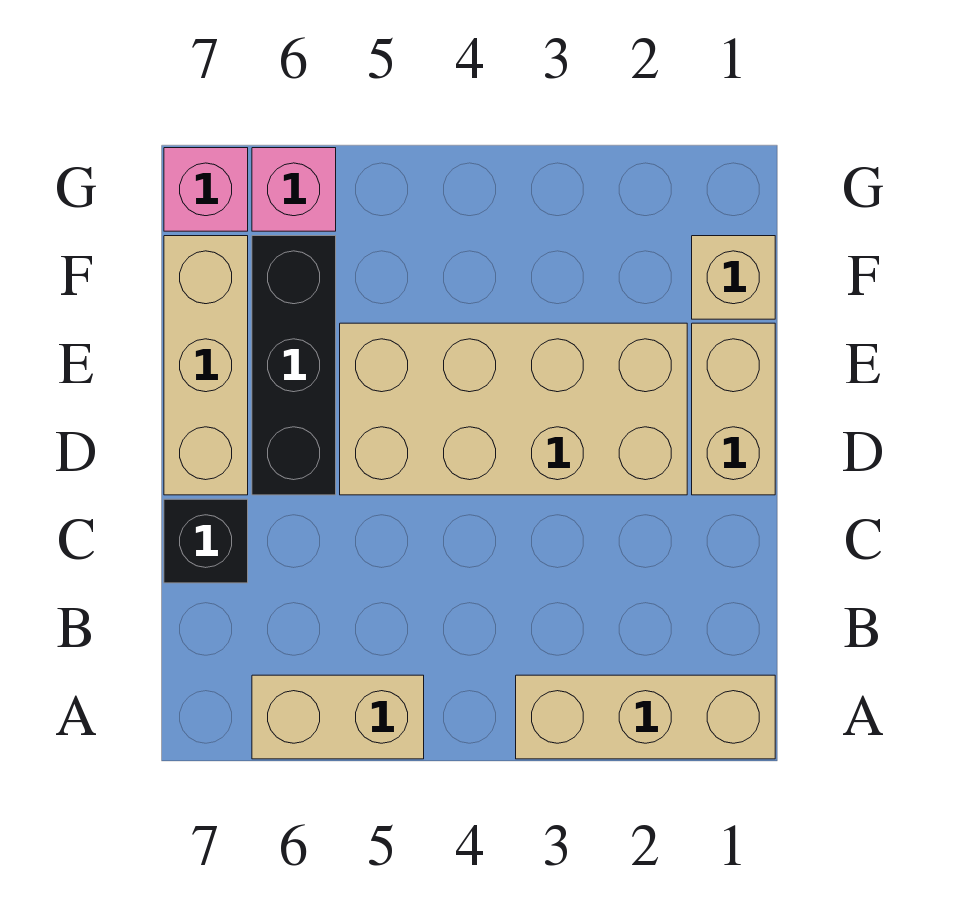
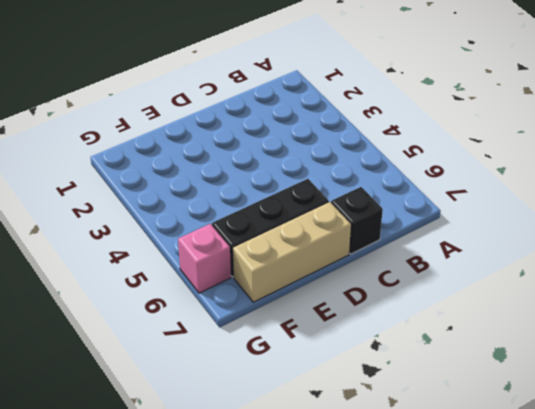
none -> tan brick A1:A3 level 1
none -> tan brick A5:A6 level 1

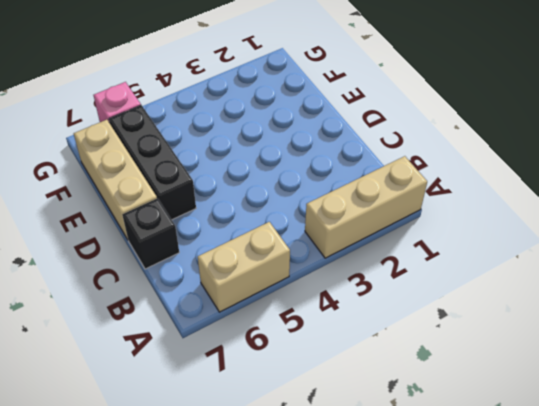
none -> tan brick D1:E1 level 1
none -> tan brick D2:E5 level 1

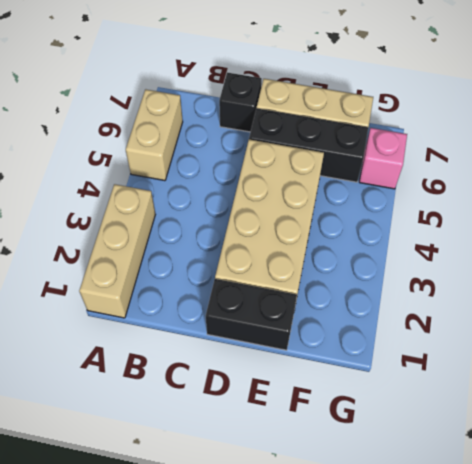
black brick D1:E1 level 1 -> tan brick D1:E1 level 1
none -> tan brick F1 level 1
none -> pink brick G7 level 1

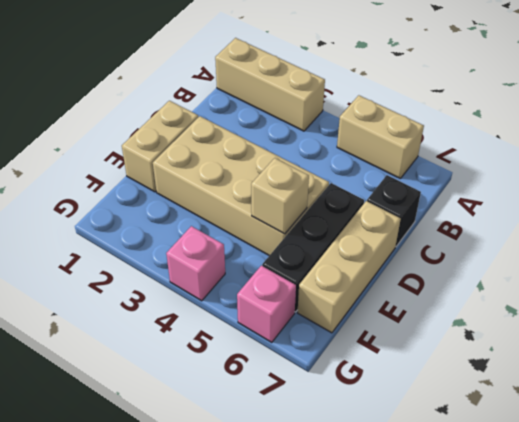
tan brick E5 level 2 -> tan brick F1 level 1
pink brick G4 level 1 -> pink brick G7 level 1

